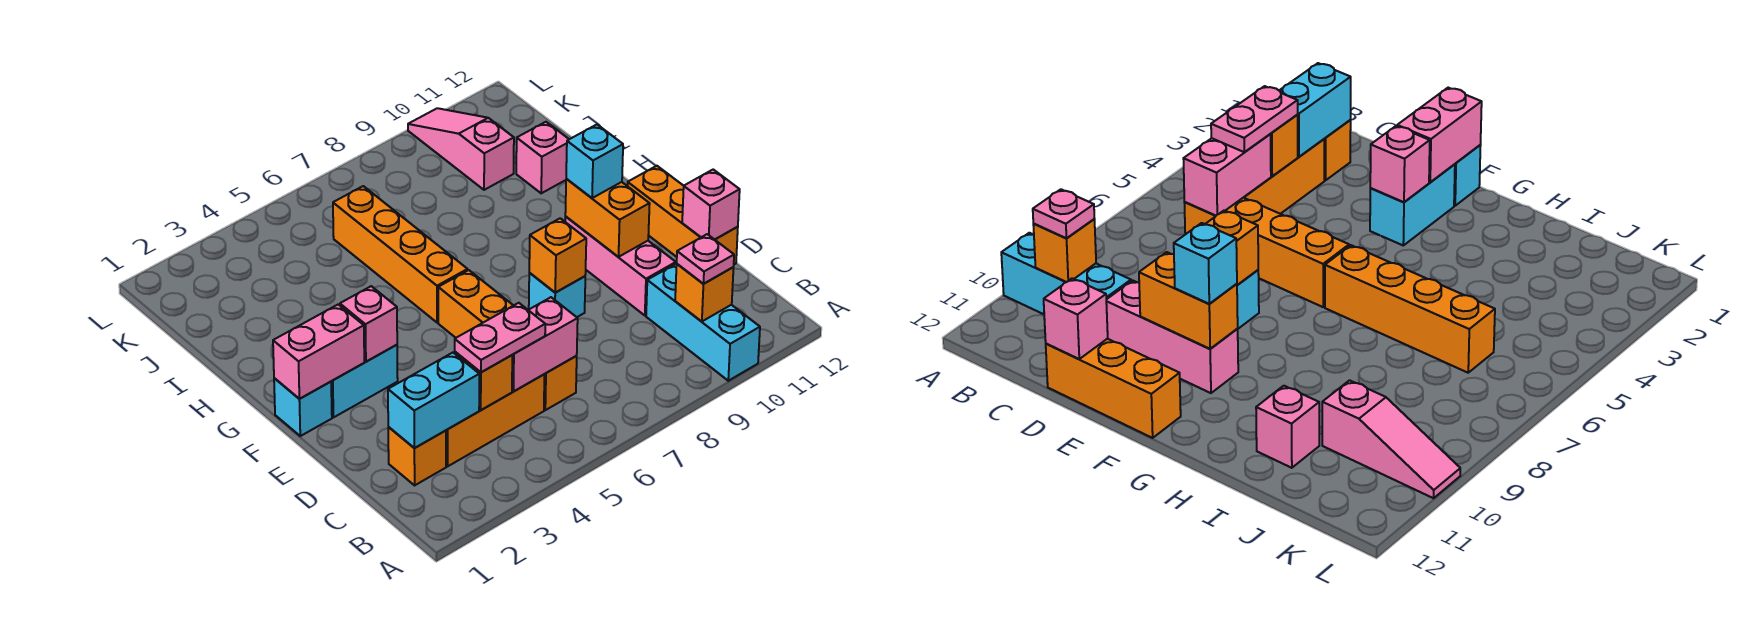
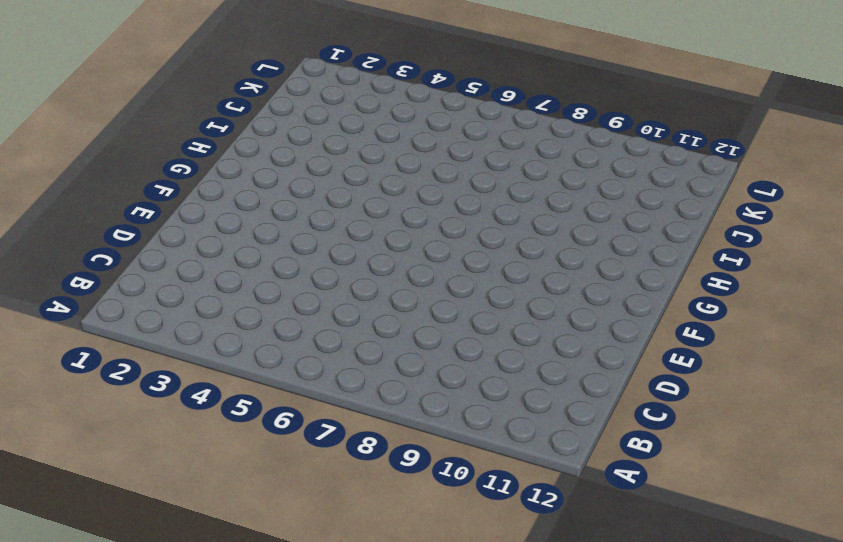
none -> cyan brick A10:C10 level 1
none -> orange brick C2 level 1
none -> orange brick C3:C5 level 1

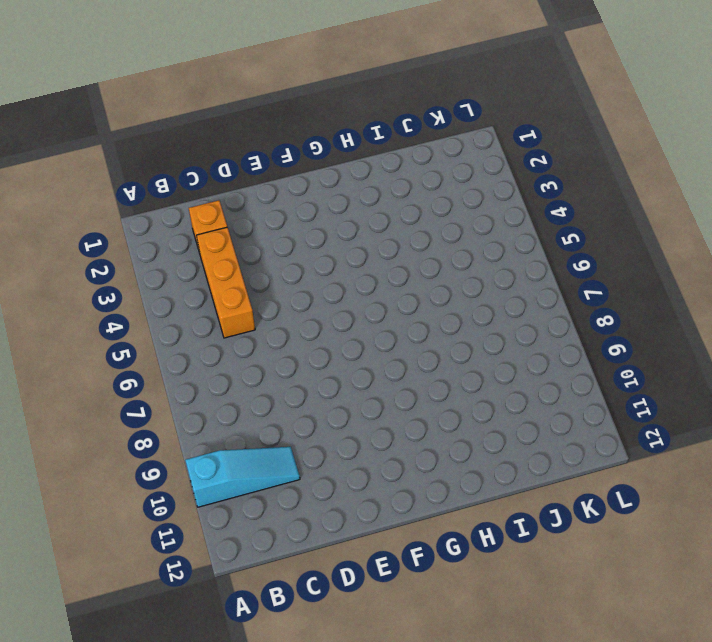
cyan slope A10:C10 level 1 top A -> cyan brick A10:C10 level 1
none -> orange brick C6:F6 level 1
none -> pink brick D10:F10 level 1
none -> orange brick D12:F12 level 1

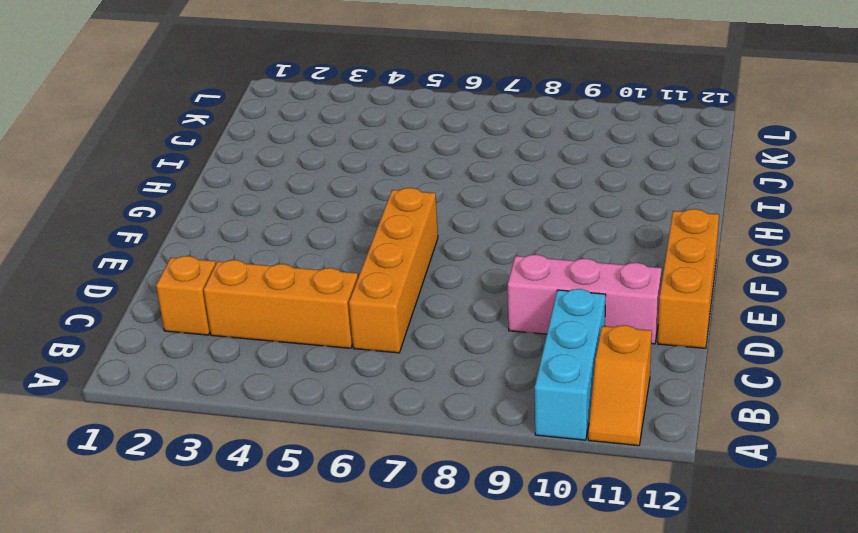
orange slope A11:B11 level 1 top B -> none
pink brick D9:D11 level 1 -> pink brick D10:F10 level 1
none -> cyan brick E8 level 1
none -> cyan brick F1 level 1
none -> cyan brick F2:F3 level 1

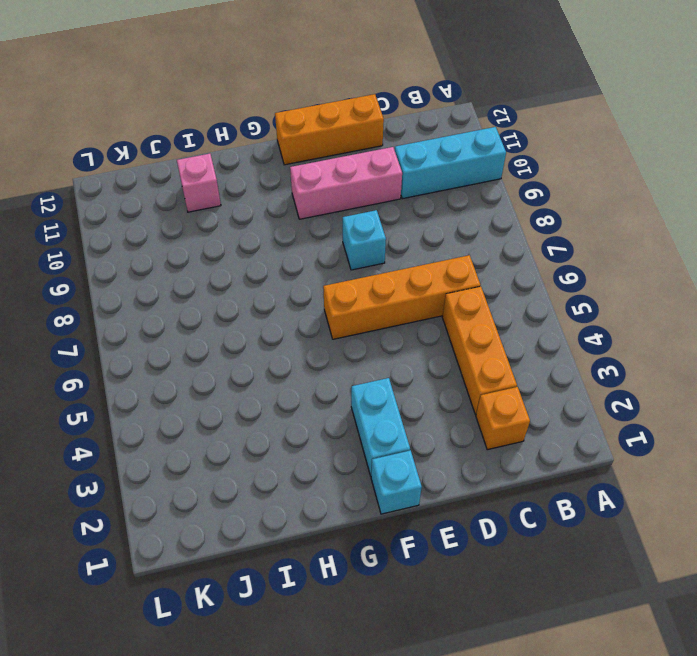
none -> orange brick G6:J6 level 1
none -> pink slope J10:L10 level 1 top J
none -> orange brick B10 level 2

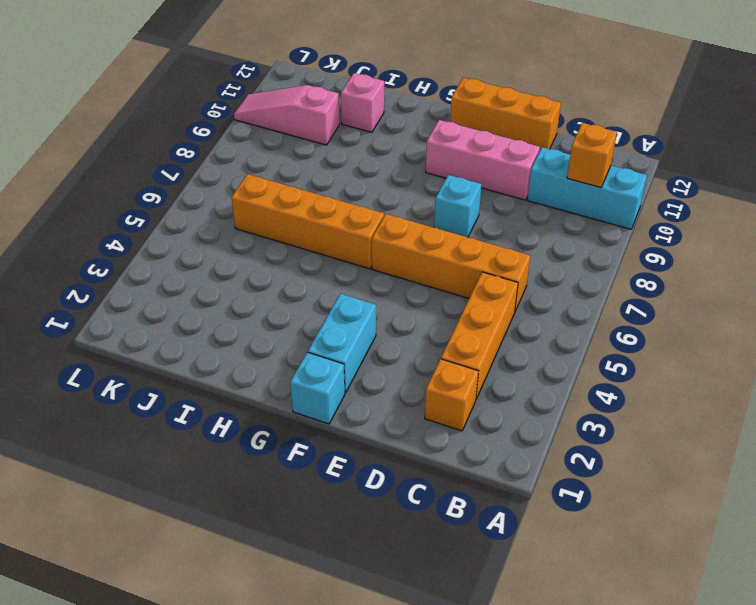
none -> cyan brick C2:C3 level 2
none -> orange brick C4 level 2
none -> pink brick C5:C6 level 2

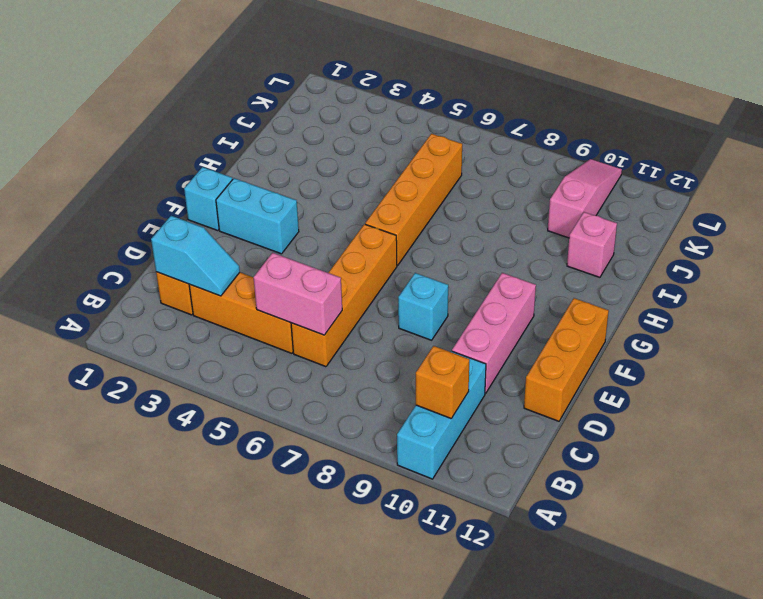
cyan slope C2:C3 level 2 top 2 -> cyan brick C2:C3 level 2
none -> orange brick C4 level 2
none -> pink brick D12 level 2
none -> orange brick E8 level 2

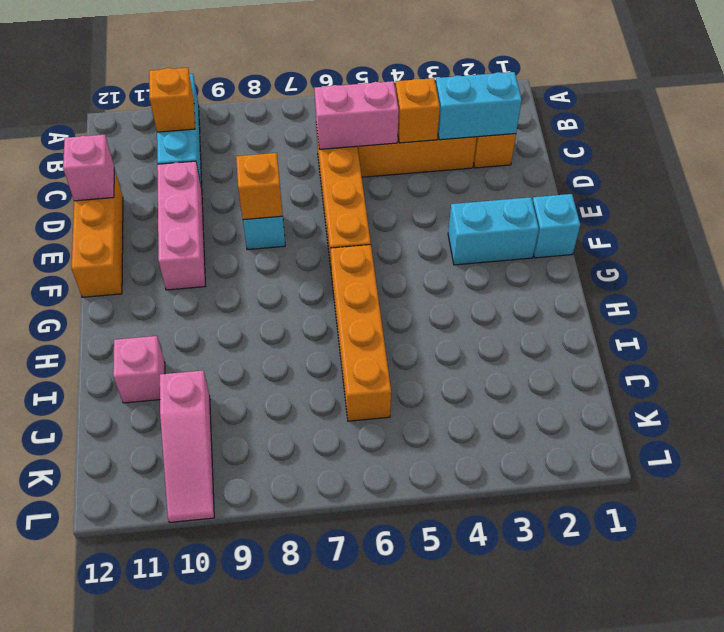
none -> orange brick E10:F10 level 2
none -> pink brick F1:F2 level 2
none -> pink brick F3 level 2

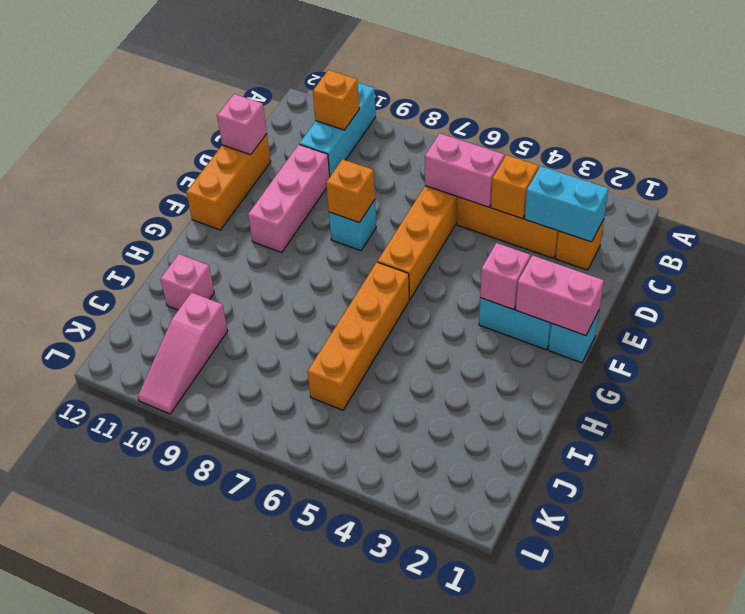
none -> orange brick E10:F10 level 2
none -> pink plate B10 level 3
none -> pink plate C4:C5 level 3

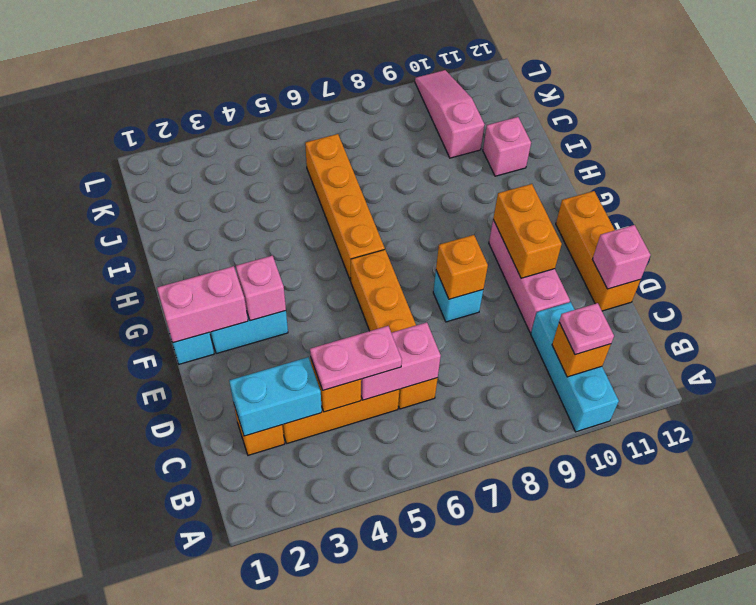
none -> cyan brick F10 level 3

